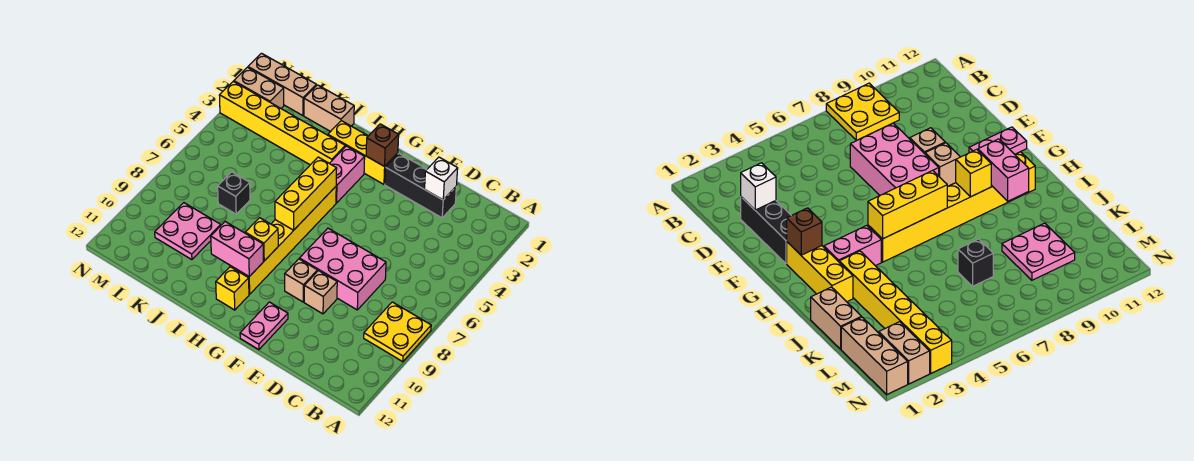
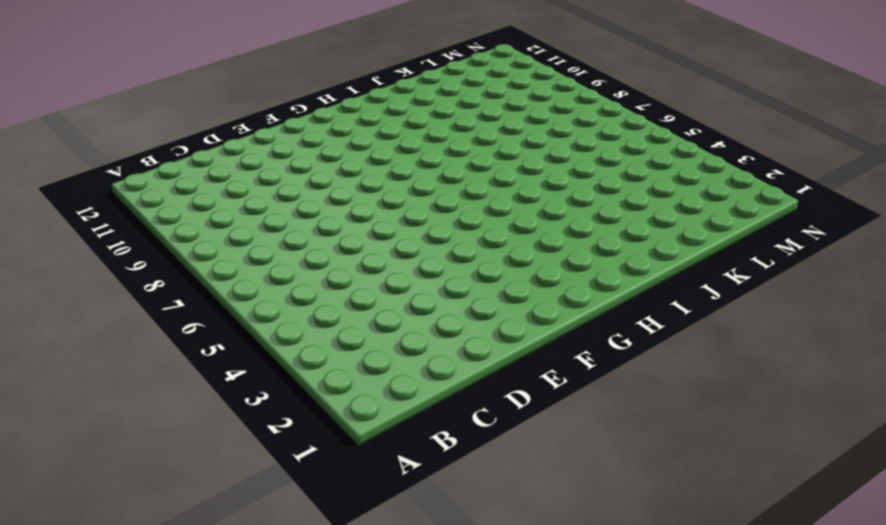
none -> yellow plate A8:B9 level 1
none -> black brick D2:F2 level 1
none -> pink brick D7:F8 level 1

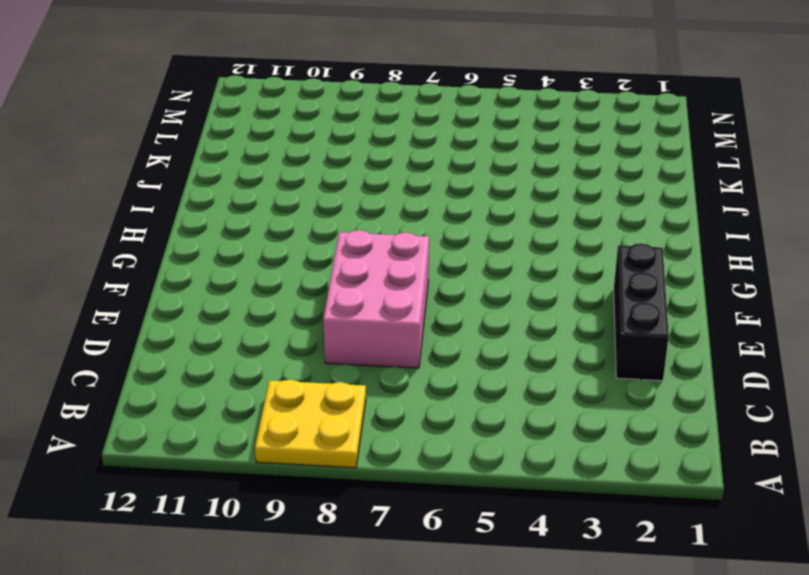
none -> tan brick E9 level 1
none -> tan brick F9 level 1
none -> pink plate F11:F12 level 1

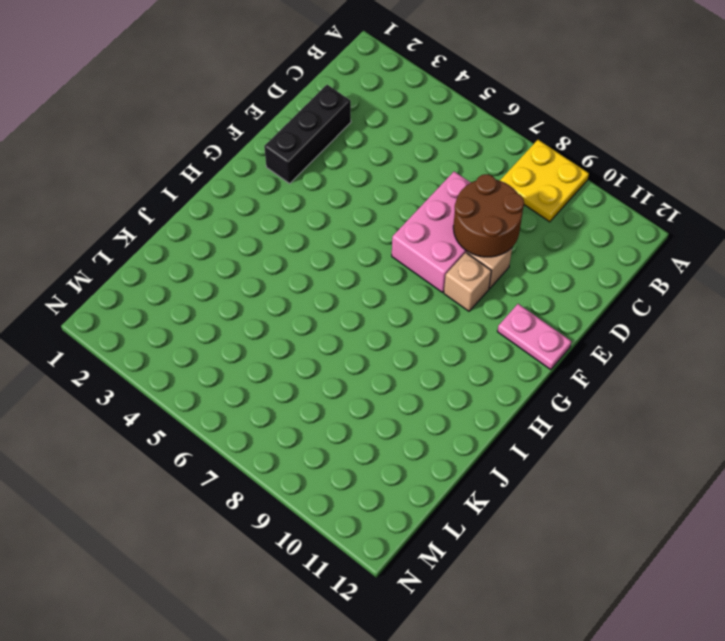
brown round brick D8:E9 level 2 -> none
none -> yellow brick G2:I2 level 1
none -> pink brick H3:H4 level 1
none -> yellow brick H5:H10 level 1

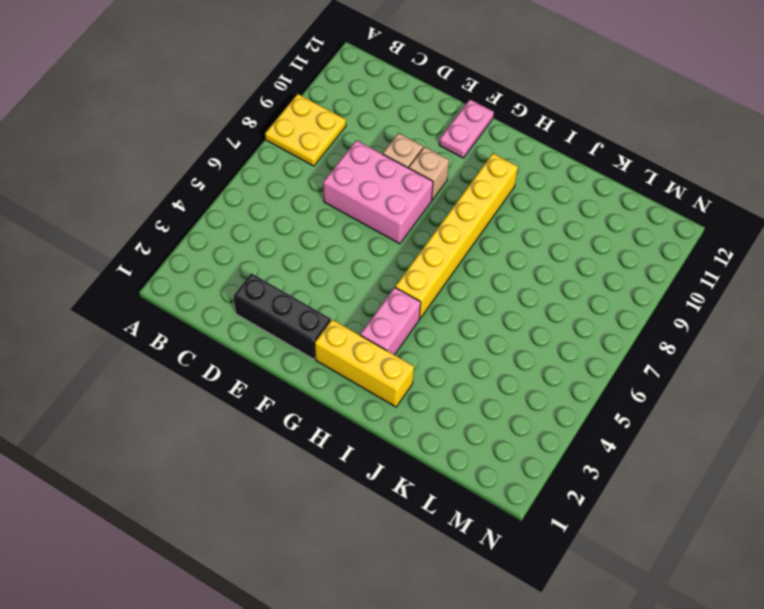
none -> yellow brick H11 level 1
none -> yellow brick I3:N3 level 1
none -> tan brick J1:K1 level 1

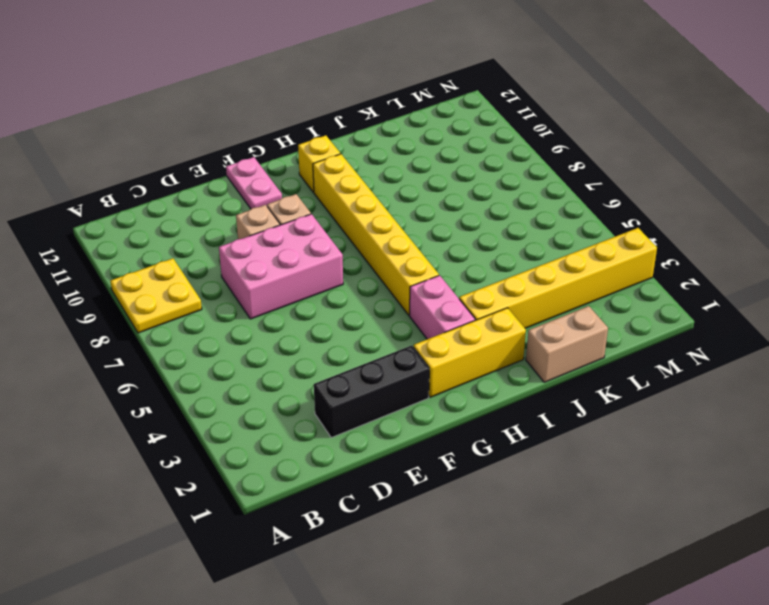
none -> black brick K7 level 1
none -> pink plate K9:L10 level 1
none -> tan brick L1:N1 level 1

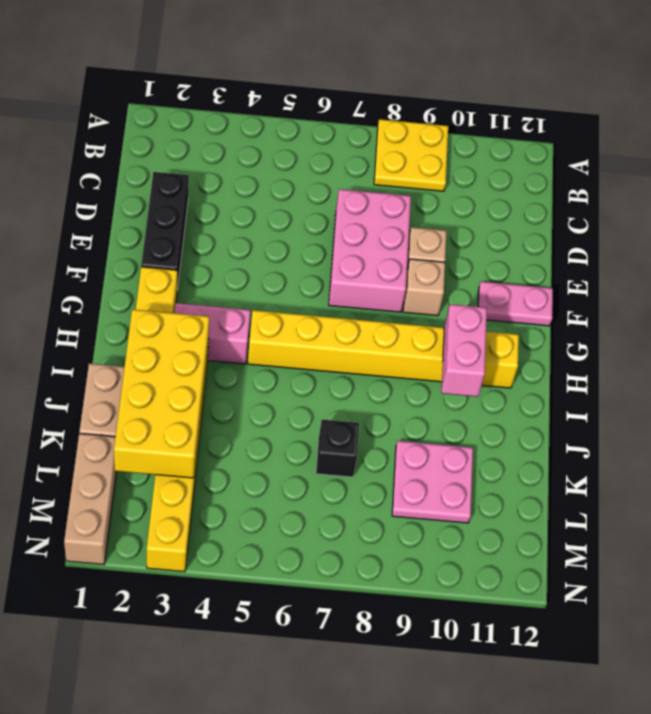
yellow brick I2:L3 level 2 -> none
none -> tan brick M2:N2 level 1
none -> white brick D2 level 2
none -> brown brick G2 level 2

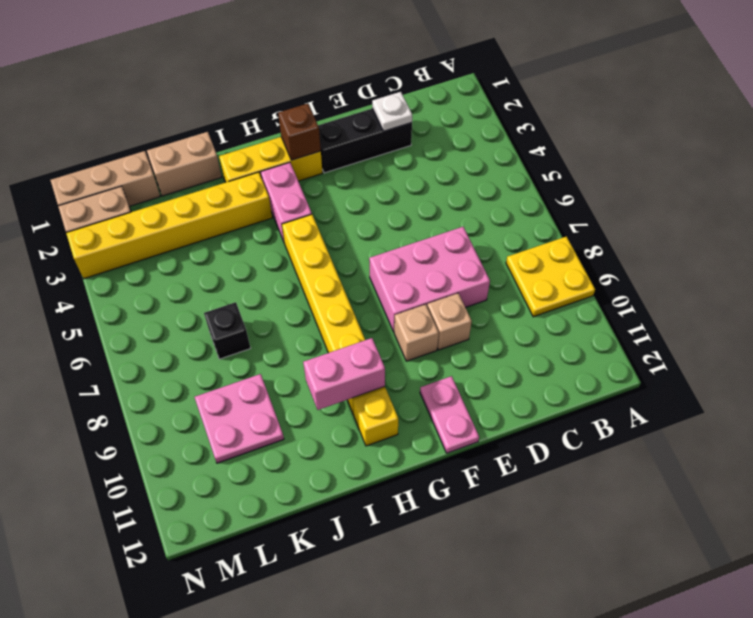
white plate D2 level 2 -> white brick D2 level 2
none -> yellow brick H5:H7 level 2
none -> yellow brick H9 level 2

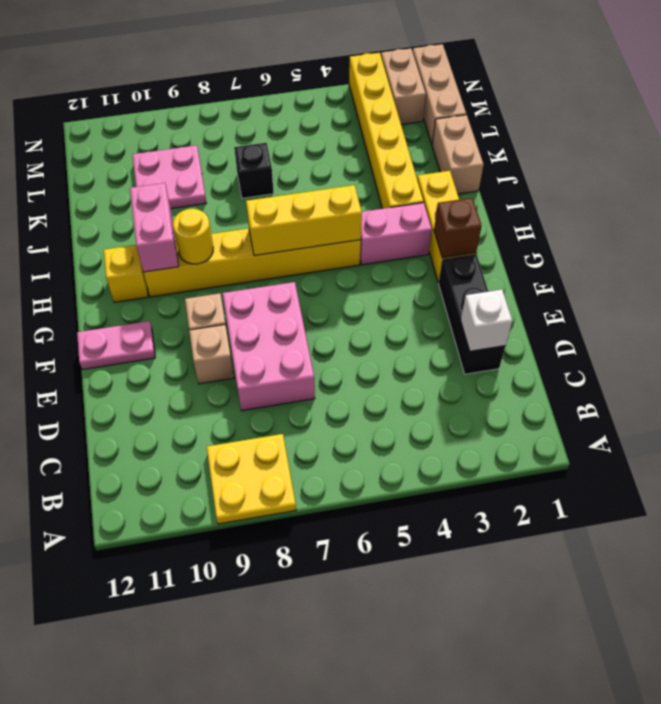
yellow round brick H9 level 2 -> yellow brick H9 level 2

